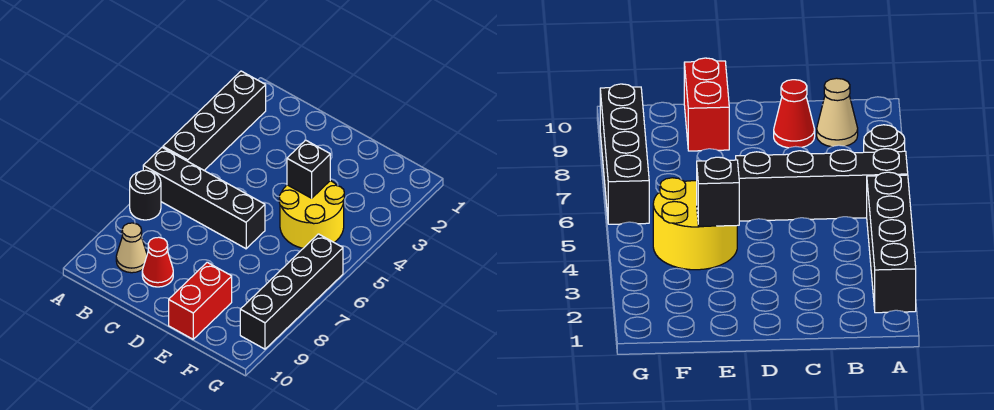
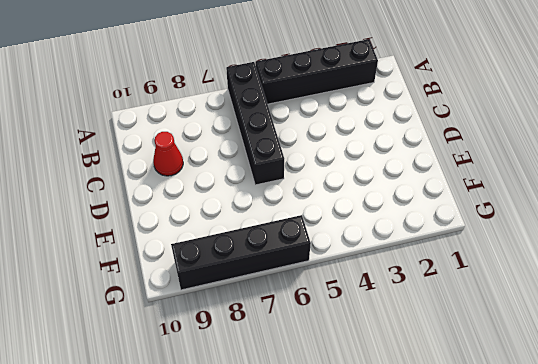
none -> black round brick A7 level 1
none -> tan cone B9 level 1

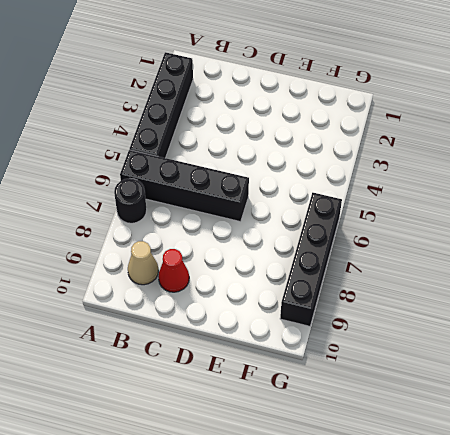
none -> yellow round brick E4:F5 level 1
none -> red brick E9:E10 level 1

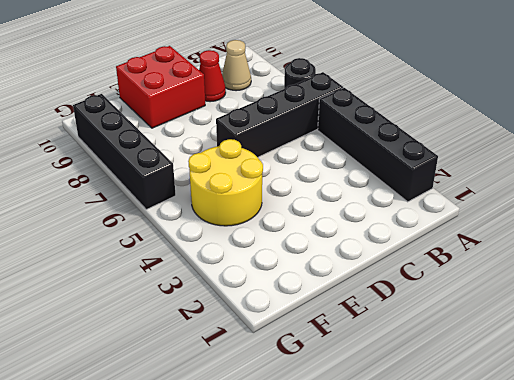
red brick D9:E10 level 1 -> red brick E9:E10 level 1
none -> black brick E4 level 2

